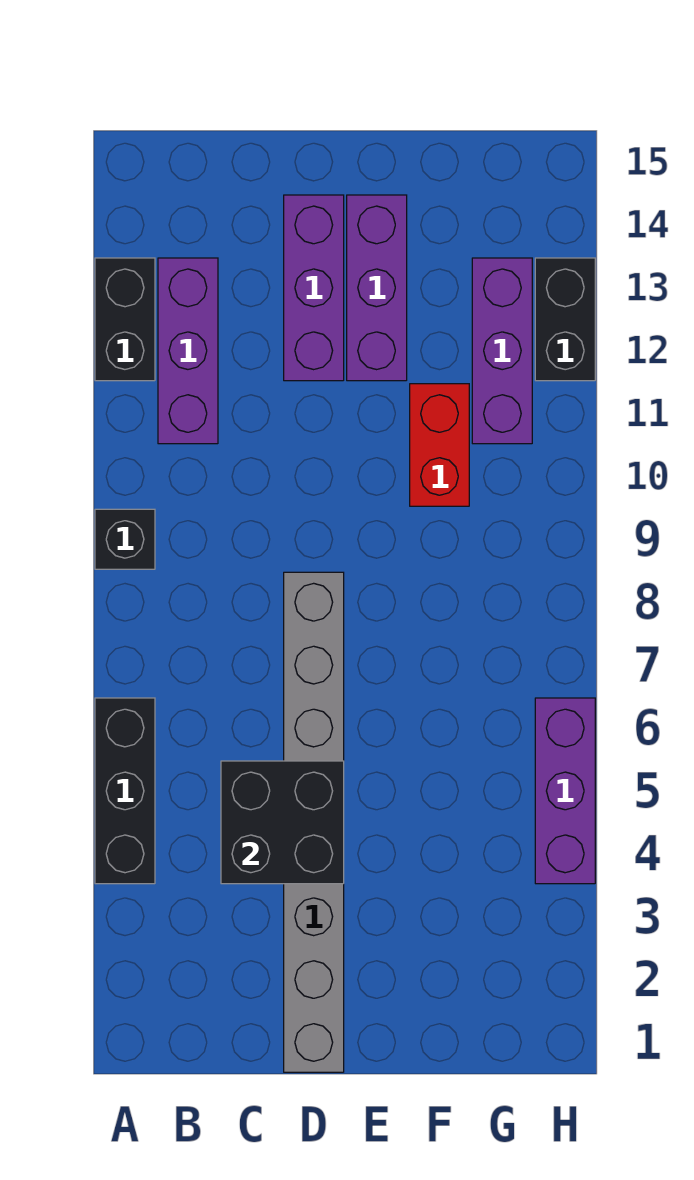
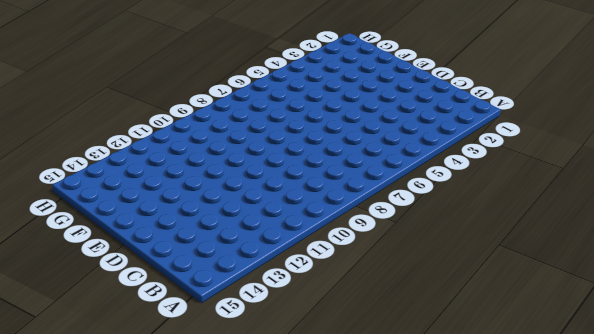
none -> black brick A4:A6 level 1
none -> black brick A9 level 1
none -> black brick A12:A13 level 1

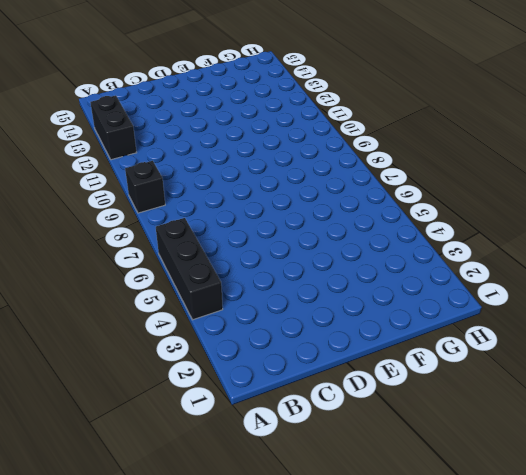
none -> purple brick B11:B13 level 1
none -> grey brick D1:D8 level 1
none -> purple brick D12:D14 level 1

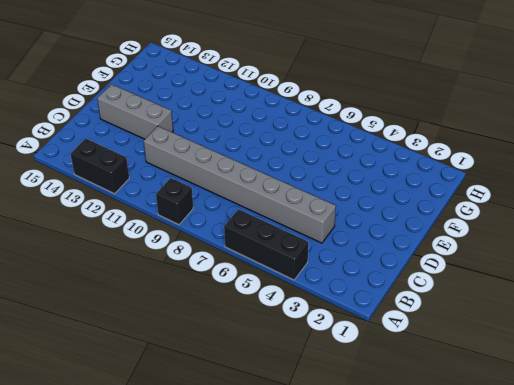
grey brick C4:C11 level 1 -> grey brick D1:D8 level 1
grey brick D12:D14 level 1 -> purple brick D12:D14 level 1
none -> purple brick B11:B13 level 1
none -> purple brick E12:E14 level 1
none -> red brick F10:F11 level 1

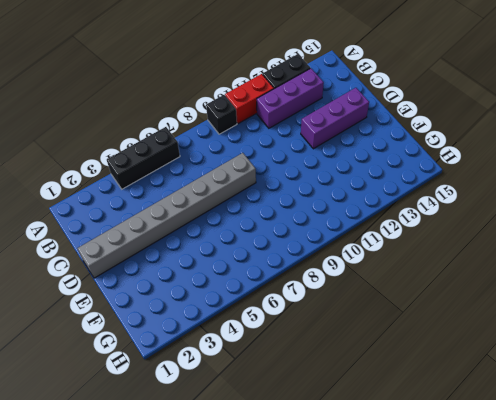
red brick A10:A11 level 1 -> red brick F10:F11 level 1
none -> purple brick E12:E14 level 1
none -> purple brick G11:G13 level 1
none -> purple brick H4:H6 level 1

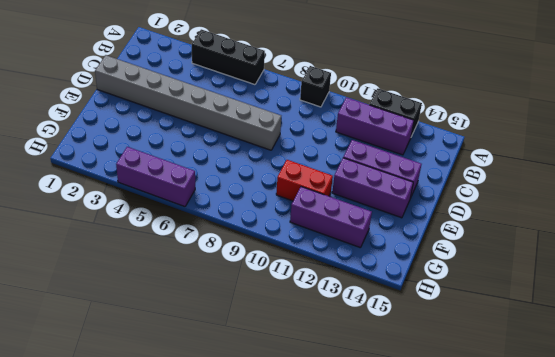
none -> black brick H12:H13 level 1
none -> black brick C4:D5 level 2

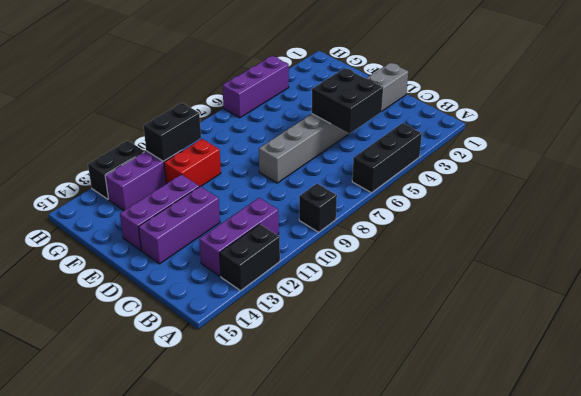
black brick G10:G11 level 2 -> none

